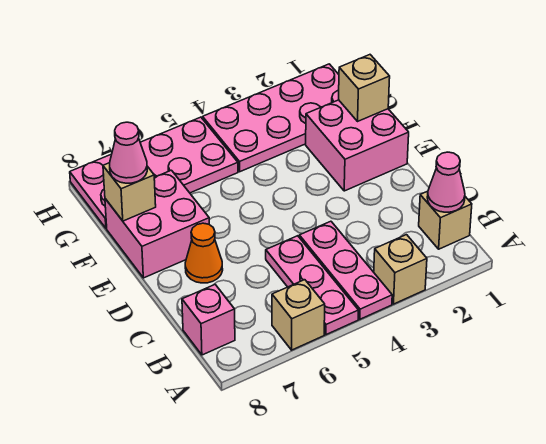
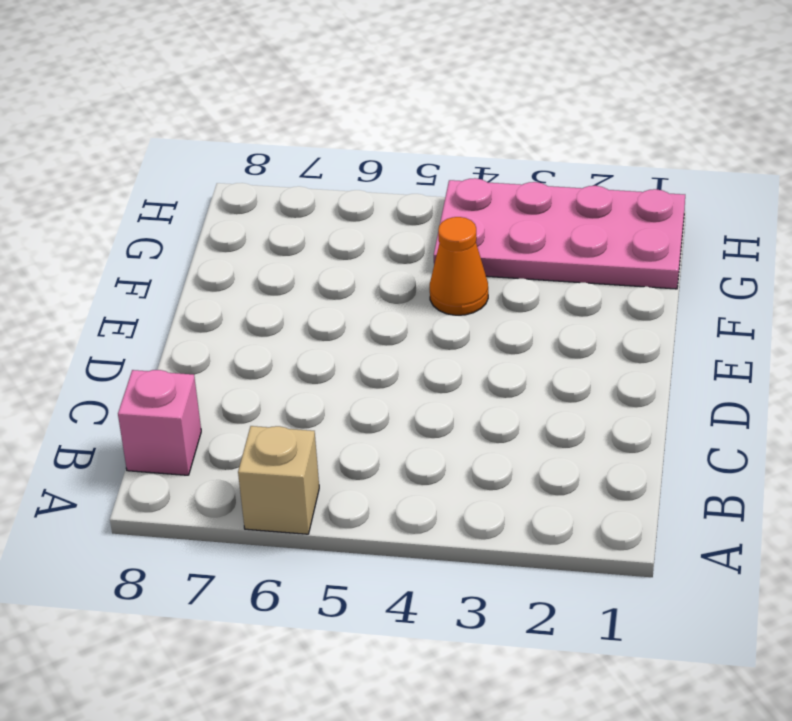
orange cone F4 level 1 -> orange cone D7 level 1
none -> tan brick A3 level 1
none -> pink plate A4:C4 level 1
none -> pink plate A5:C5 level 1

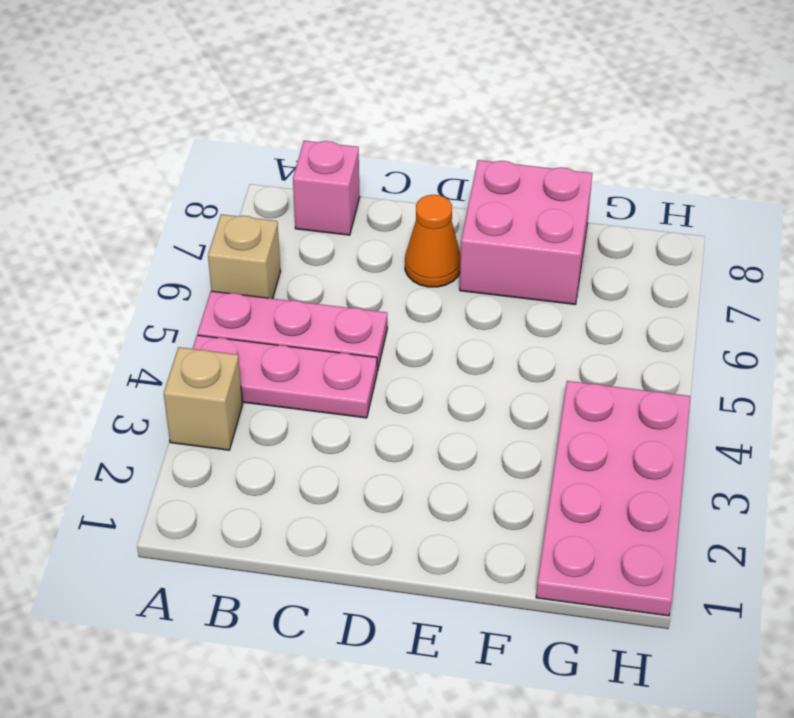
none -> tan brick B1 level 1
none -> pink brick E1:F2 level 1
none -> pink plate G5:H8 level 1

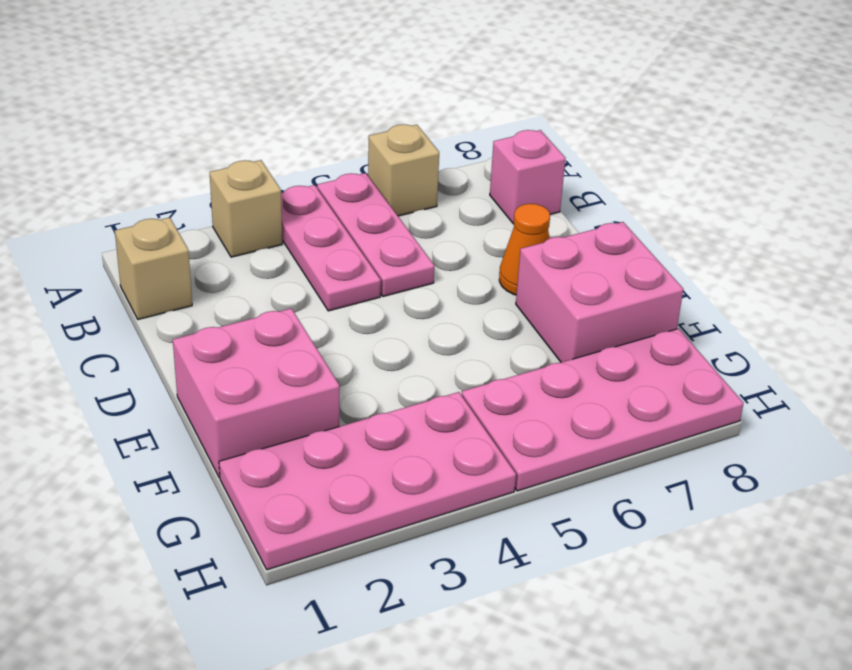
none -> pink cone B1 level 2
none -> tan brick F1 level 2
none -> tan brick F8 level 2

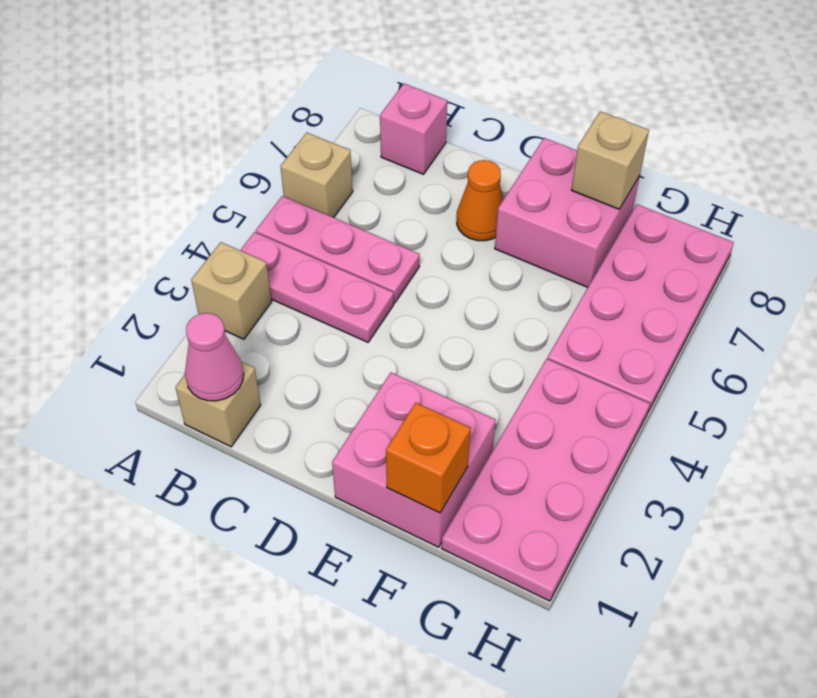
orange brick F1 level 2 -> tan brick F1 level 2
none -> pink cone F8 level 3

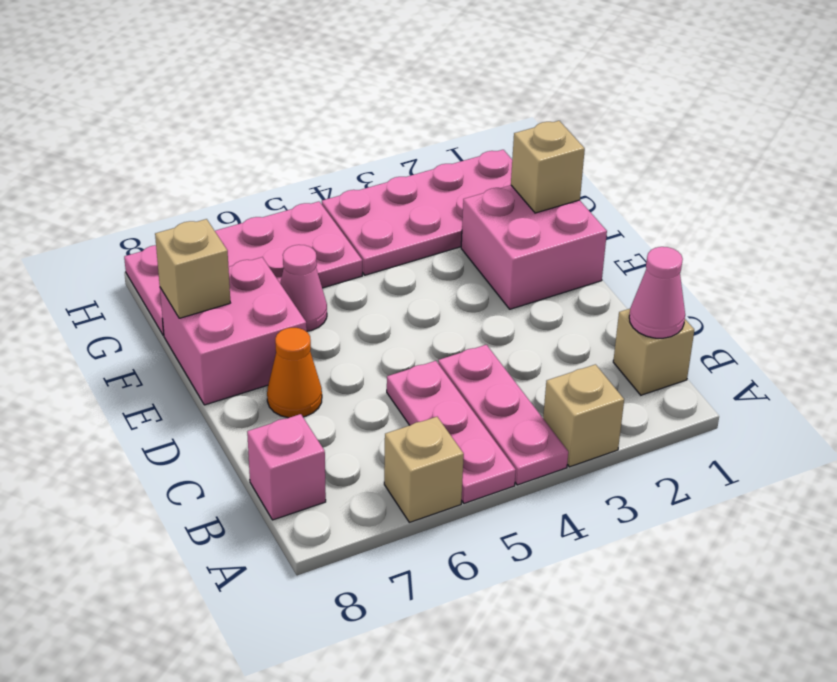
pink cone F6 level 1 -> pink cone F8 level 3

